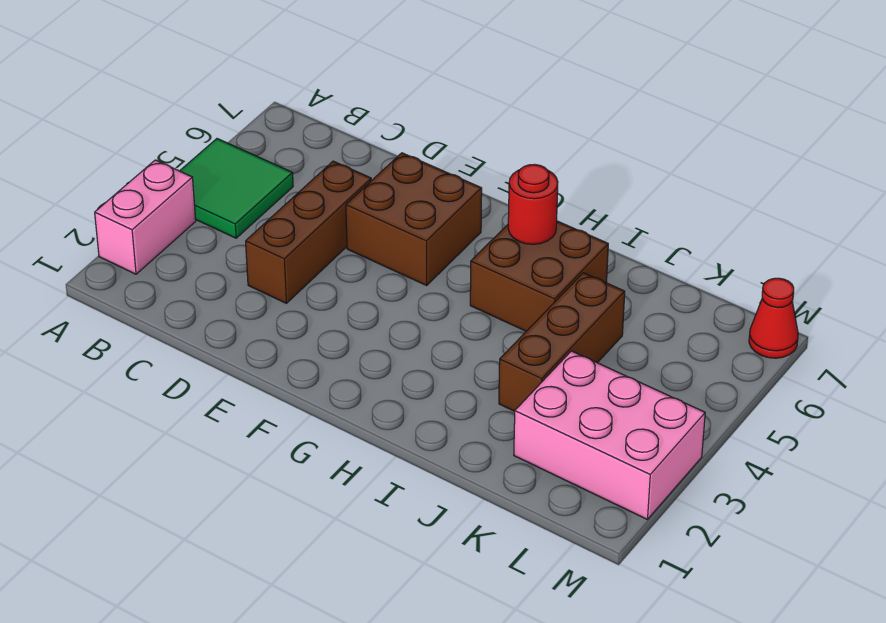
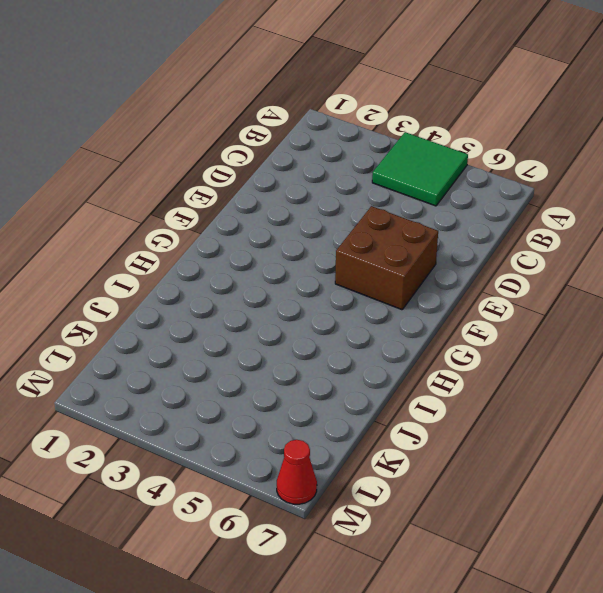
none -> pink brick A2:A3 level 1
none -> brown brick D3:D5 level 1

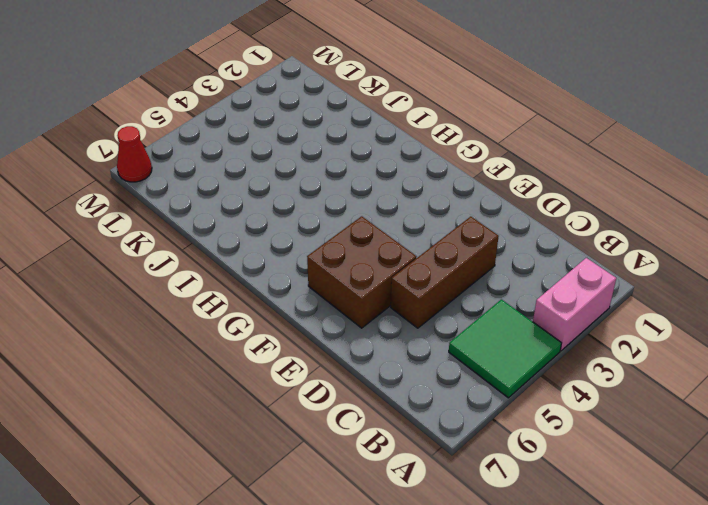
none -> brown brick H5:I6 level 1
none -> brown brick J3:J5 level 1

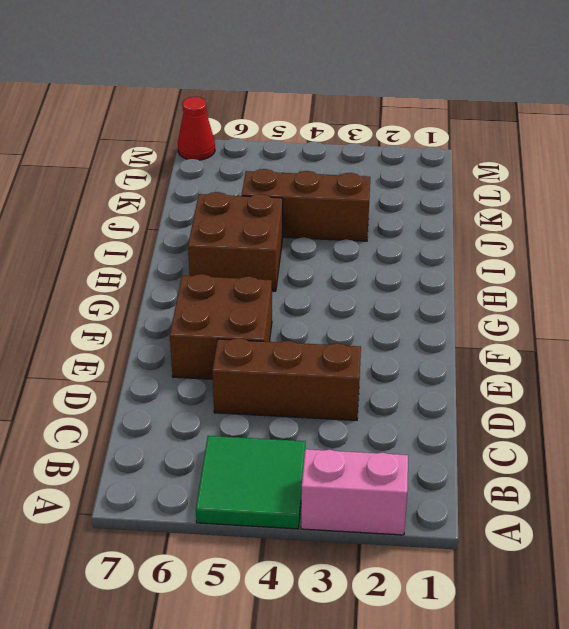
none -> pink brick K2:M3 level 1
none -> red round brick H6 level 2

